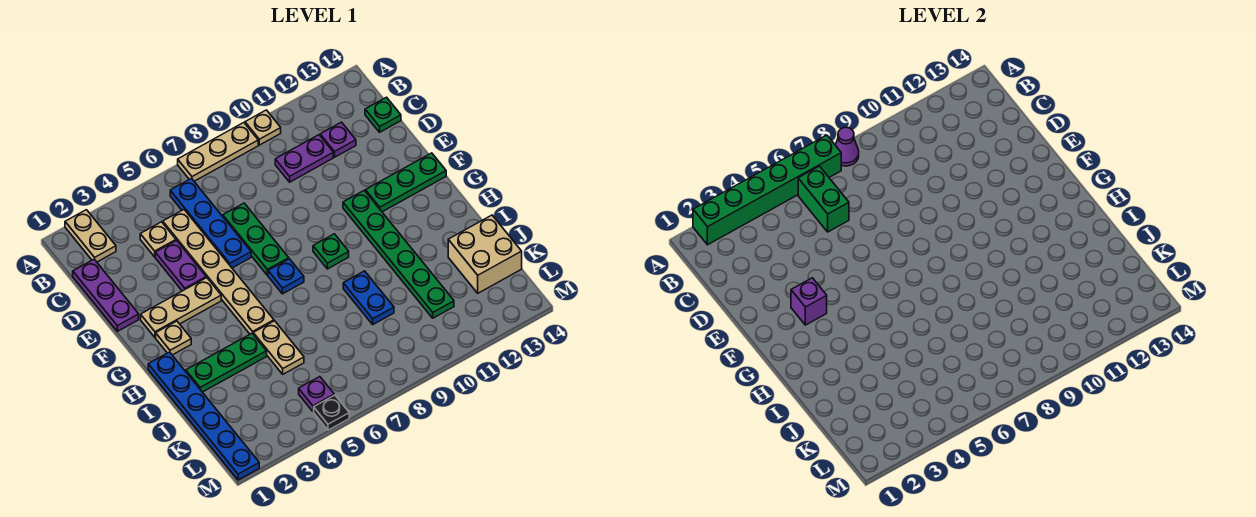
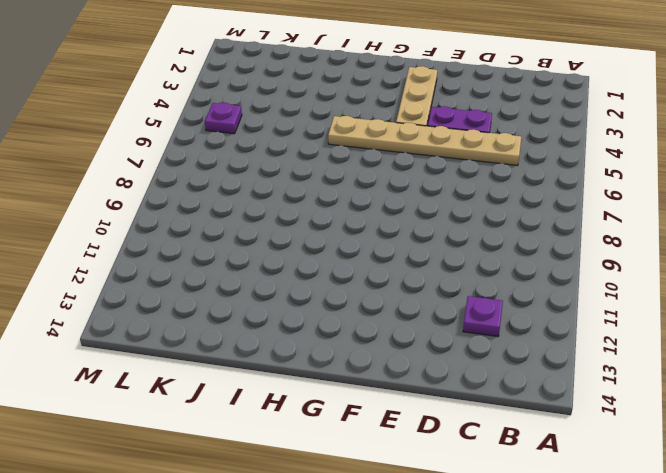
none -> tan plate A2:B2 level 1
none -> tan plate A7:A9 level 1
none -> tan plate A10 level 1

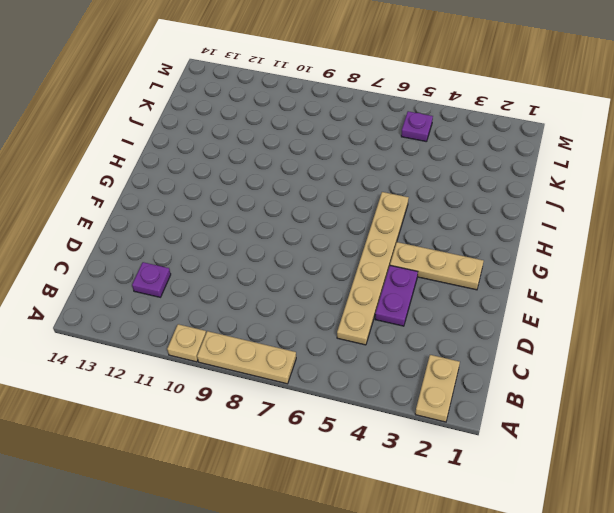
none -> blue plate B6:E6 level 1
none -> purple plate C1:E1 level 1
none -> tan plate C4 level 1

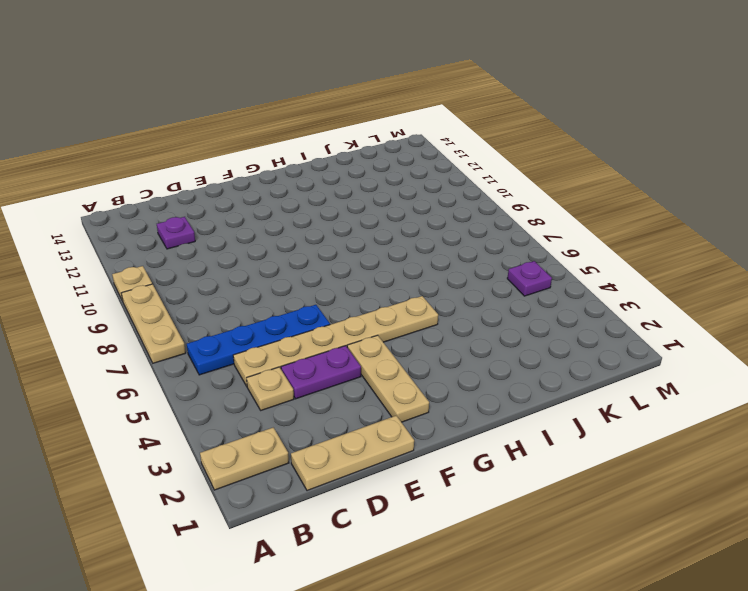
tan plate C1:E1 level 1 -> purple plate C1:E1 level 1
none -> purple plate C10:C11 level 1
none -> green plate C14 level 1
none -> green plate D7:F7 level 1

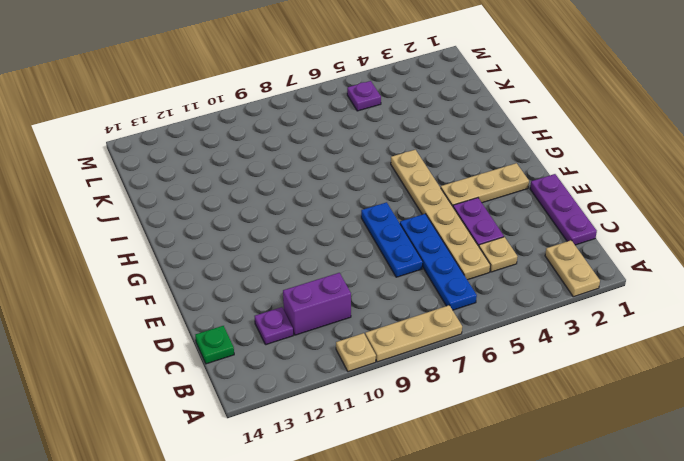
purple brick C10:C11 level 1 -> purple plate C10:C11 level 1
blue plate D7:F7 level 1 -> green plate D7:F7 level 1
none -> green plate F11:K11 level 1
none -> green plate F12:F14 level 1
none -> tan plate G2 level 1

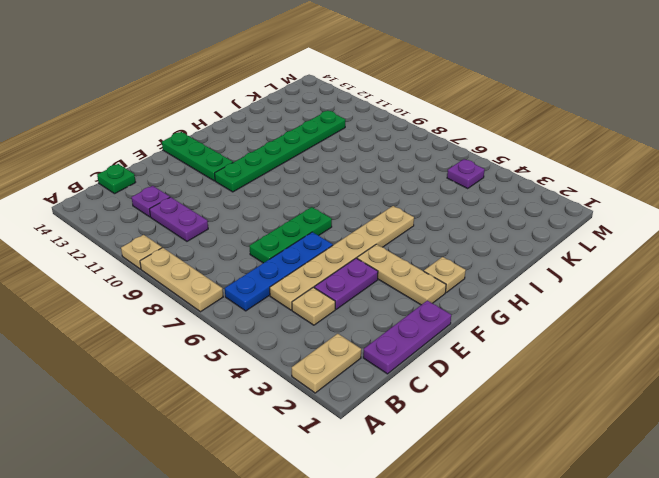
none -> blue plate G7 level 1
none -> green plate G9 level 1
none -> blue plate H1:M1 level 1

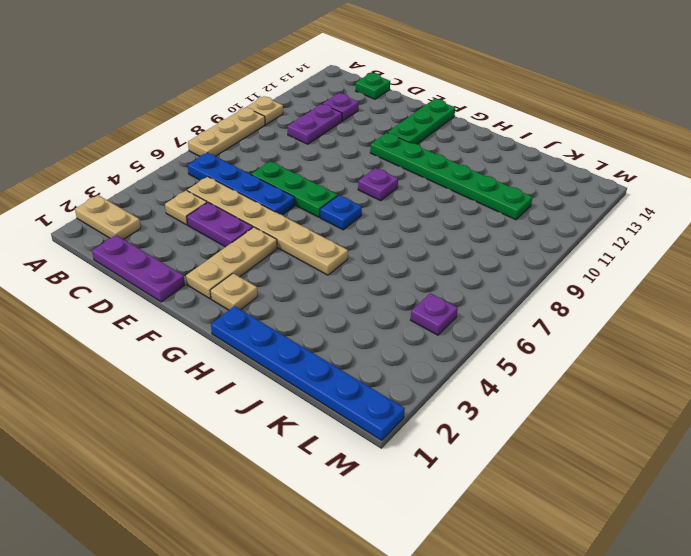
purple plate G9 level 1 -> green plate G9 level 1
none -> green plate I2:I4 level 1
none -> tan plate I5:J5 level 1
none -> blue plate I9:J9 level 1

